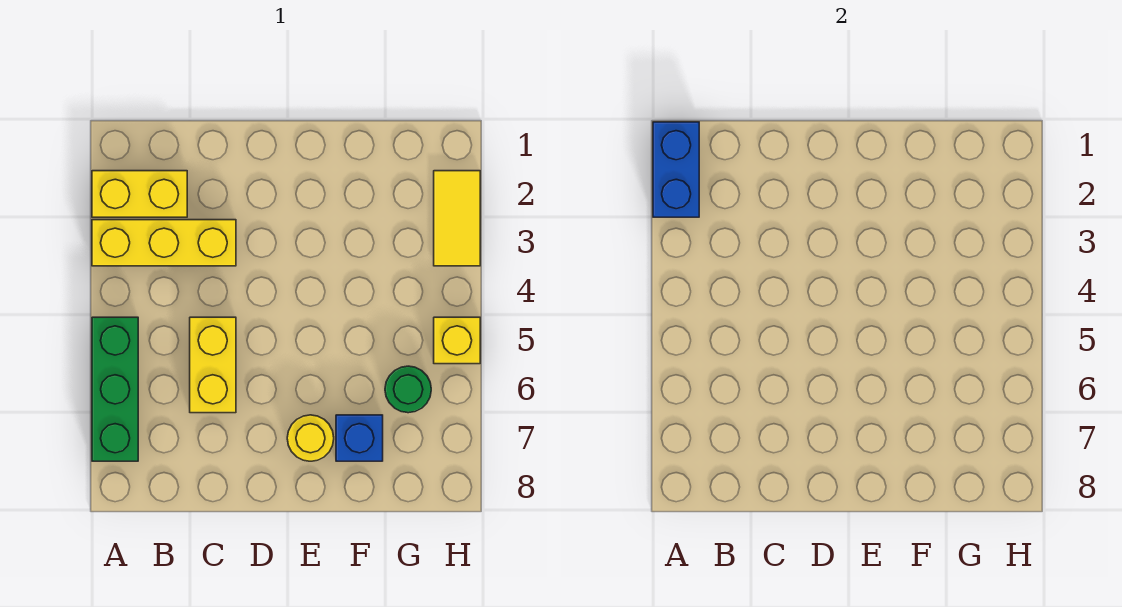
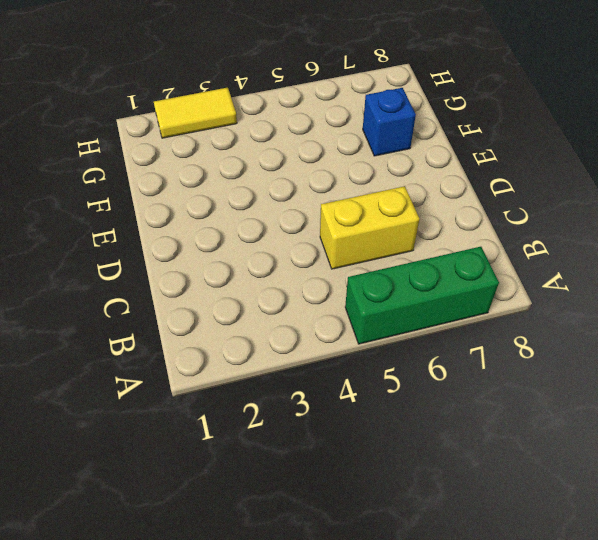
none -> yellow brick A2:B2 level 1
none -> yellow brick A3:C3 level 1

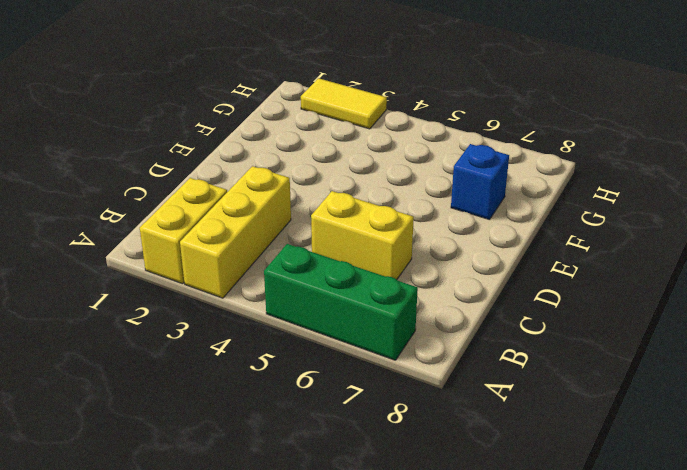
none -> yellow round brick E7 level 1
none -> green round brick G6 level 1

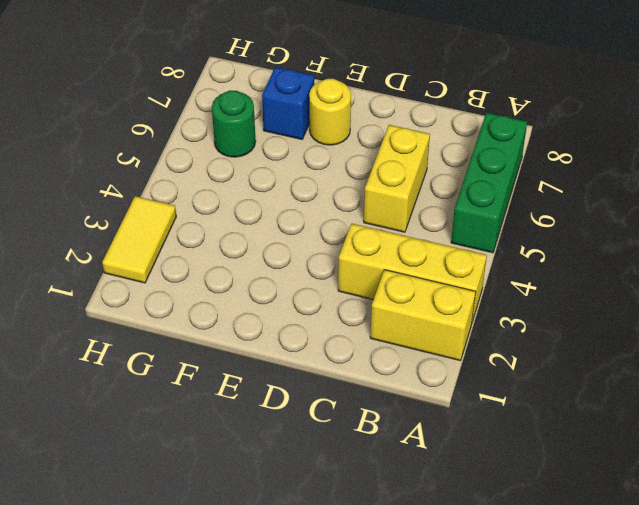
none -> yellow brick H5 level 1
none -> blue brick A1:A2 level 2

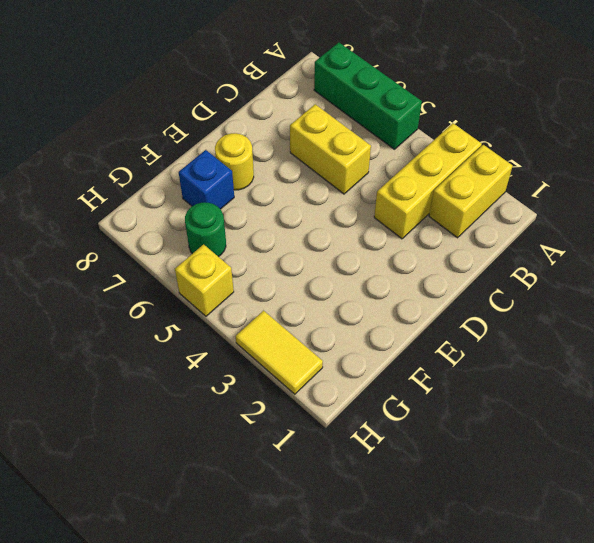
none -> blue brick A1:A2 level 2

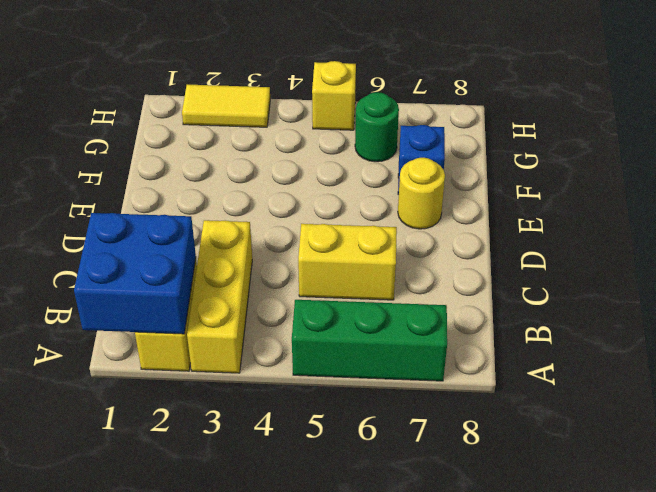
blue brick A1:B2 level 2 -> blue brick A1:A2 level 2

